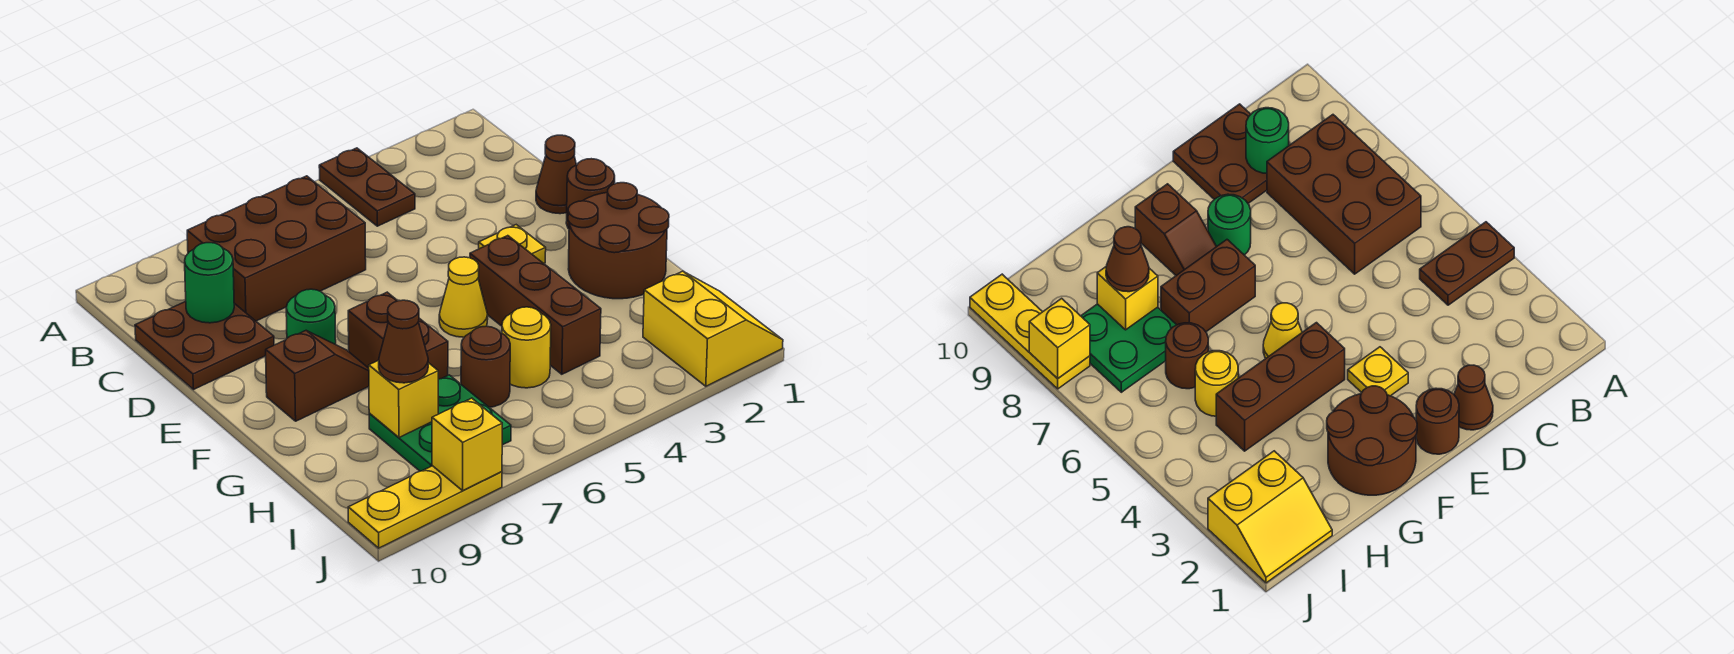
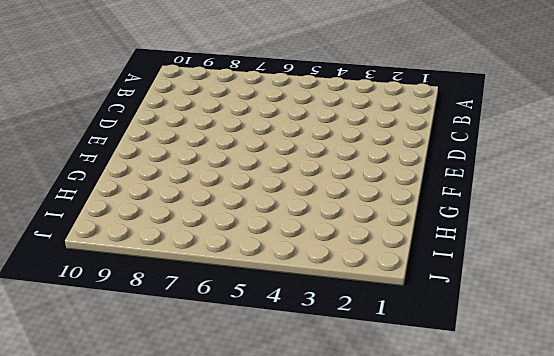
none -> brown plate A4:B4 level 1
none -> brown brick B6:C8 level 1
none -> brown plate C9:D10 level 1

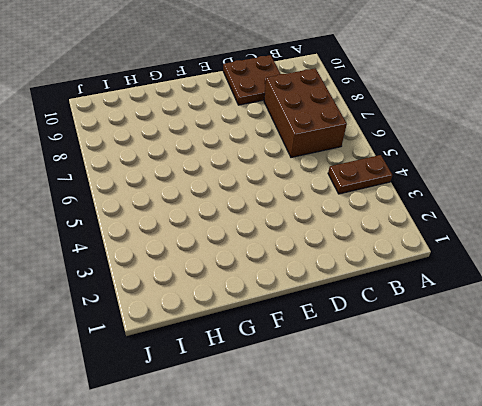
none -> brown cone D1 level 1
none -> brown round brick E1 level 1
none -> yellow plate E3 level 1

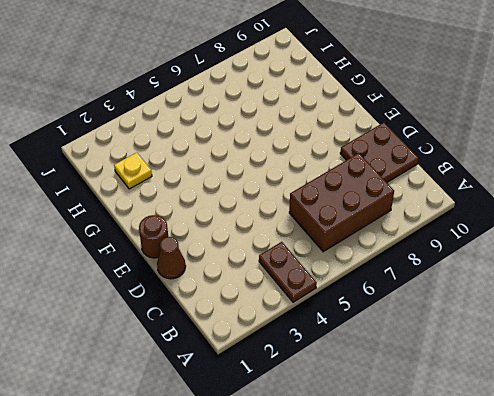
yellow plate H2 level 1 -> yellow plate E3 level 1
none -> green round brick E8 level 1
none -> brown round brick F1:G2 level 1
none -> brown brick F4:H4 level 1

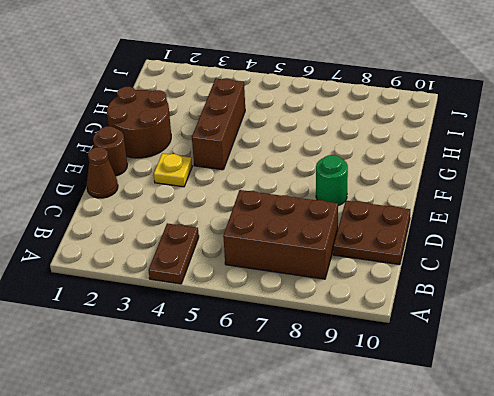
none -> yellow cone F5 level 1
none -> brown brick F7:G7 level 1
none -> brown slope F8:F9 level 1 top 9

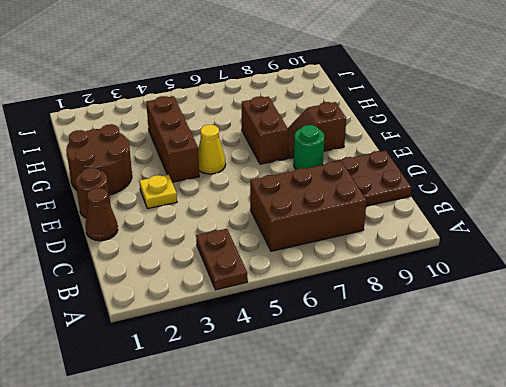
none -> yellow round brick H5 level 1
none -> brown round brick H6 level 1
none -> green plate H7:I8 level 1

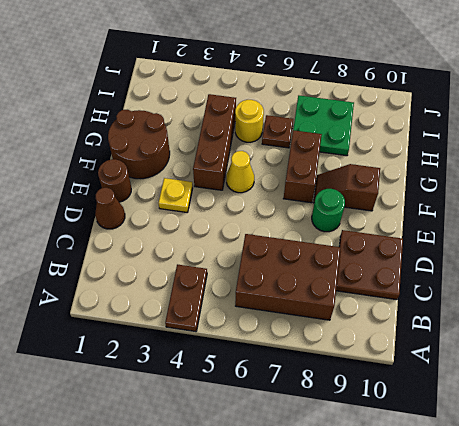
brown plate H6 level 1 -> brown round brick H6 level 1
none -> yellow slope I1:J2 level 1 top 2
none -> yellow plate J8:J10 level 1
none -> green round brick C9 level 2

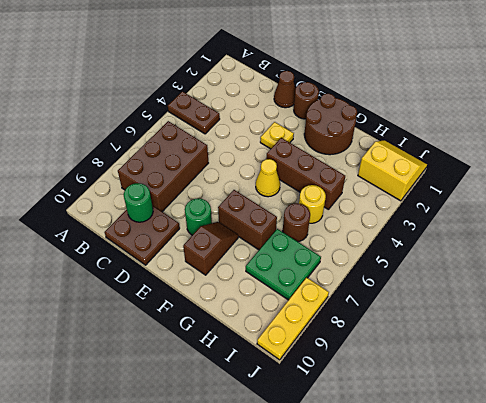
none -> yellow brick H8 level 2
none -> yellow brick J8 level 2
none -> brown cone H8 level 3

